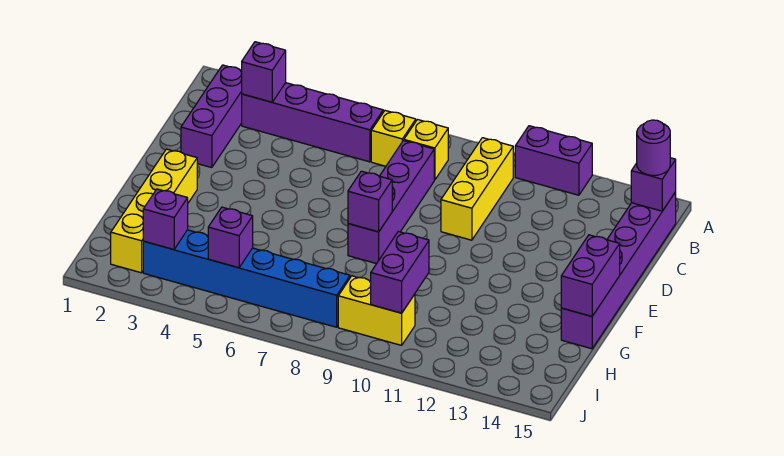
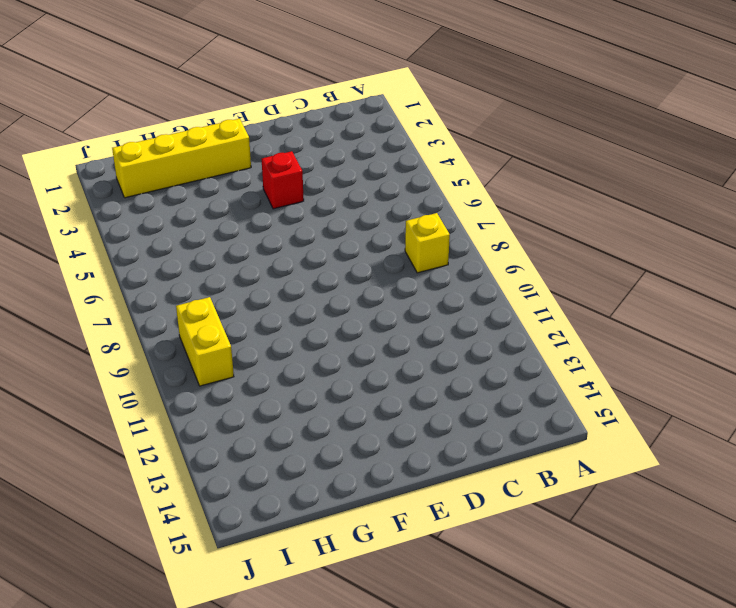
red brick E4 level 1 -> none
none -> purple brick A11:A12 level 1
none -> purple brick B2:D2 level 1
none -> purple brick B3:B6 level 1

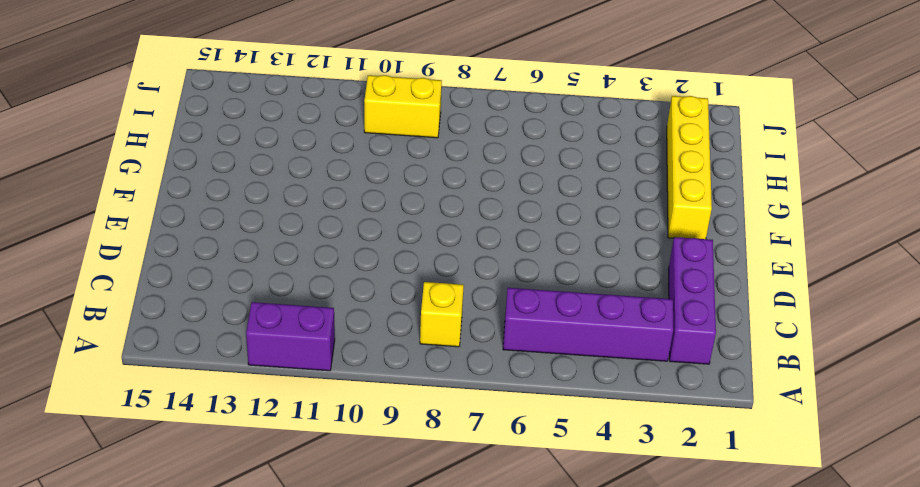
none -> yellow brick B7 level 1
none -> yellow brick B10:D10 level 1
none -> purple brick B15:G15 level 1

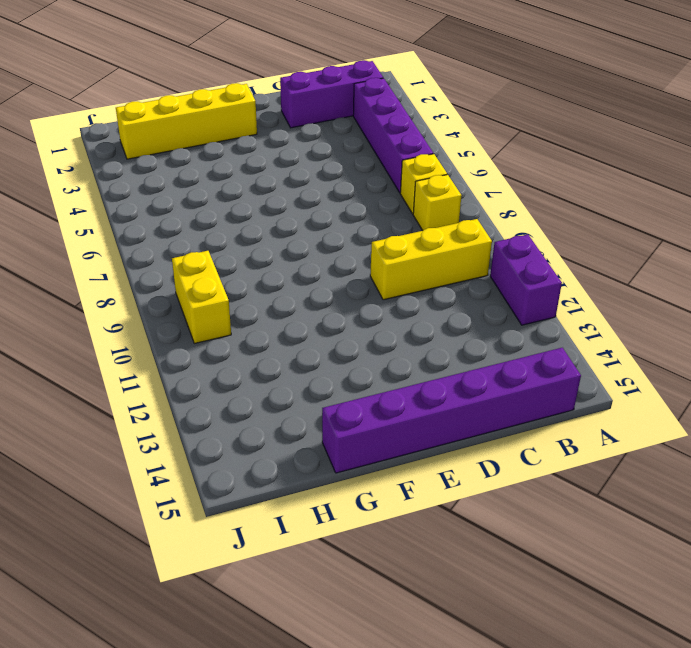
none -> purple brick C8:F8 level 1
none -> blue brick I3:I8 level 1
none -> purple brick B3 level 2

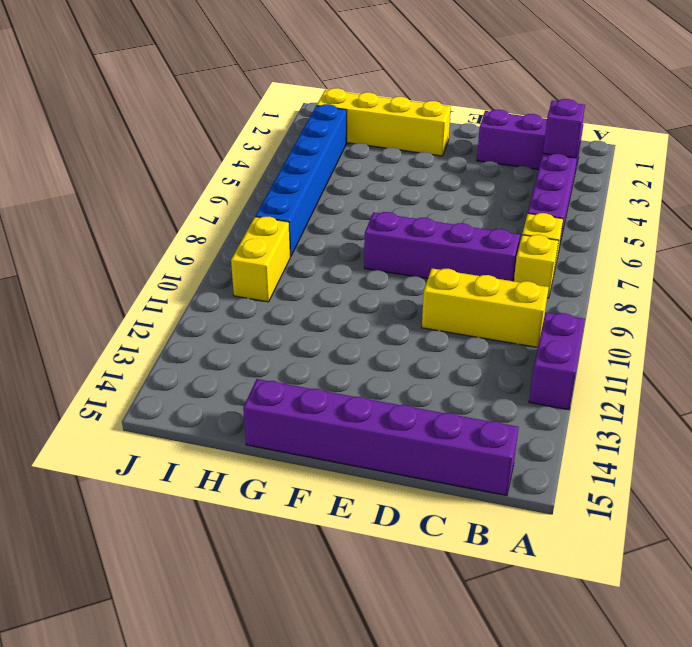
none -> purple brick B15 level 2
none -> purple brick F8 level 2
none -> purple brick F15:G15 level 2

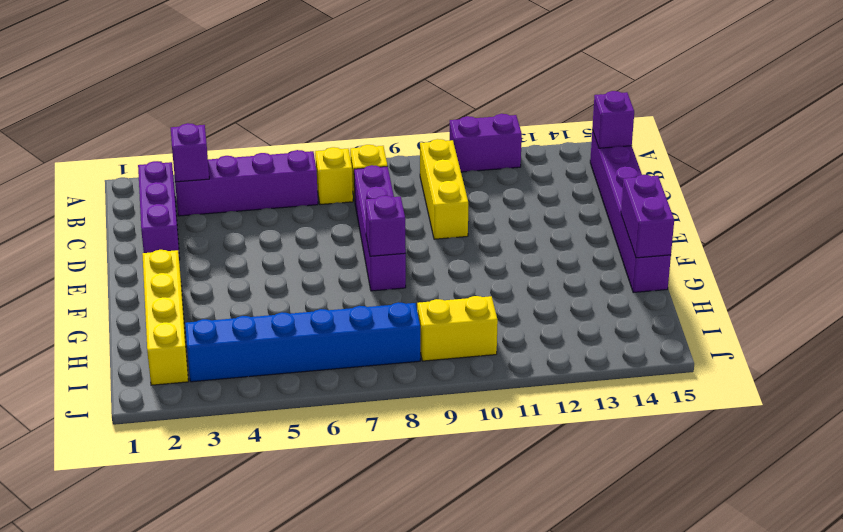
none -> purple brick H10:I10 level 2
none -> purple brick I3 level 2
none -> purple brick I5 level 2

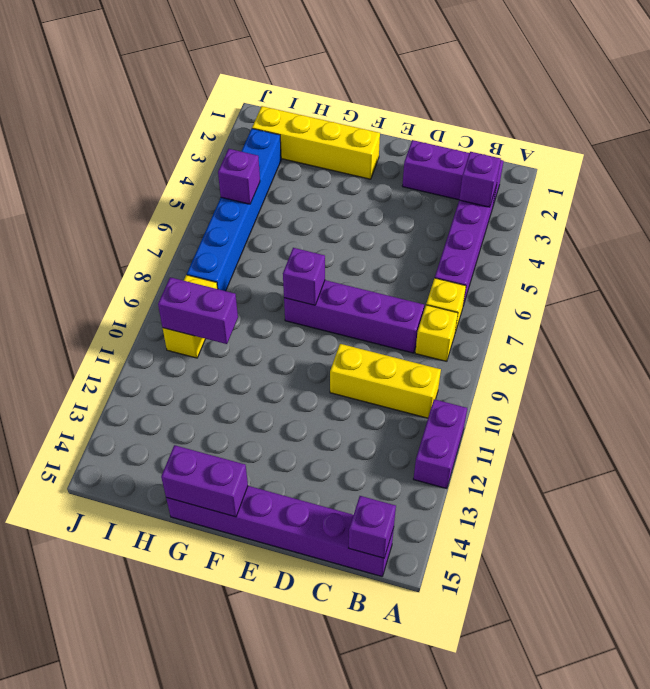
none -> purple brick I3 level 2
none -> purple round brick B15 level 3

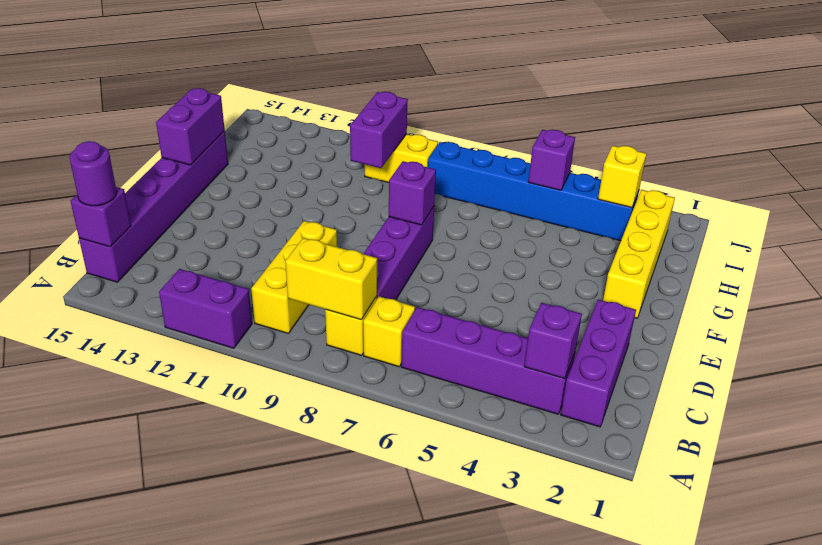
yellow brick B8:B9 level 2 -> none
yellow brick I3 level 2 -> purple brick I3 level 2

